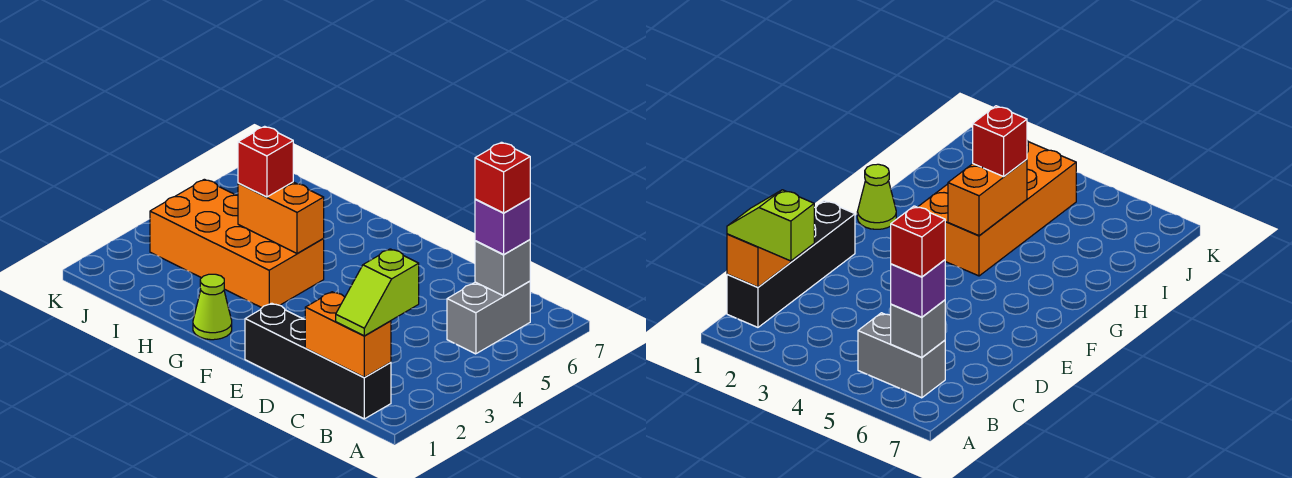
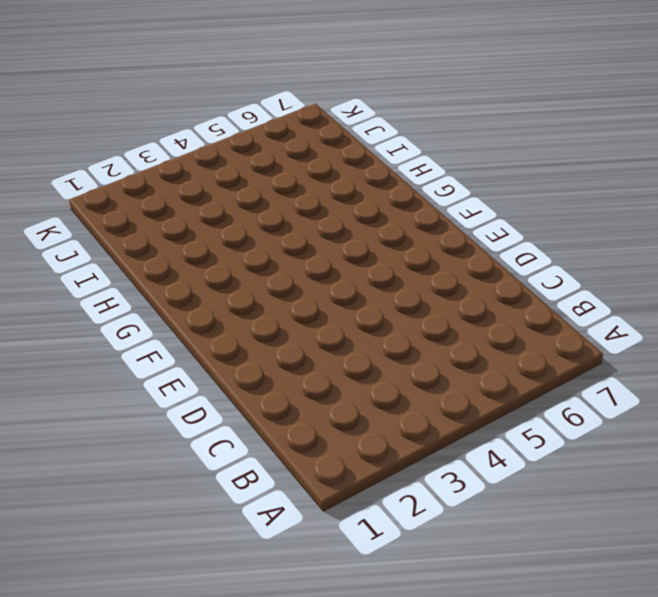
none -> black brick B1:E1 level 1
none -> grey brick B5:B6 level 1

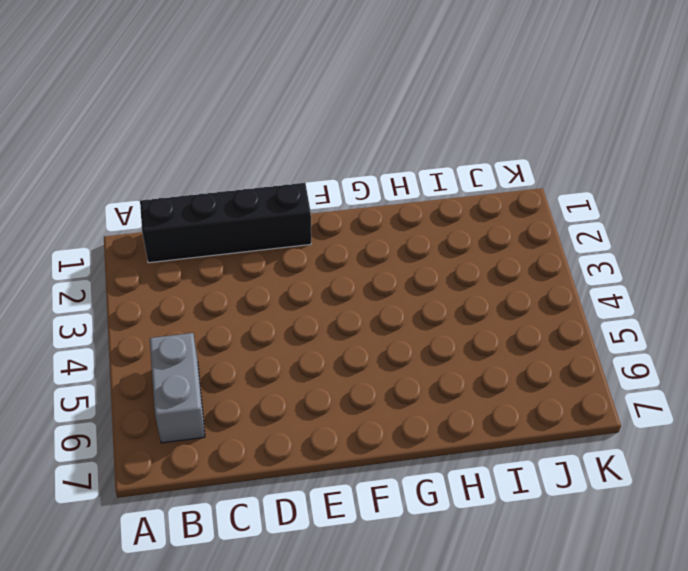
none -> lime cone G1 level 1
none -> orange brick G3:J4 level 1

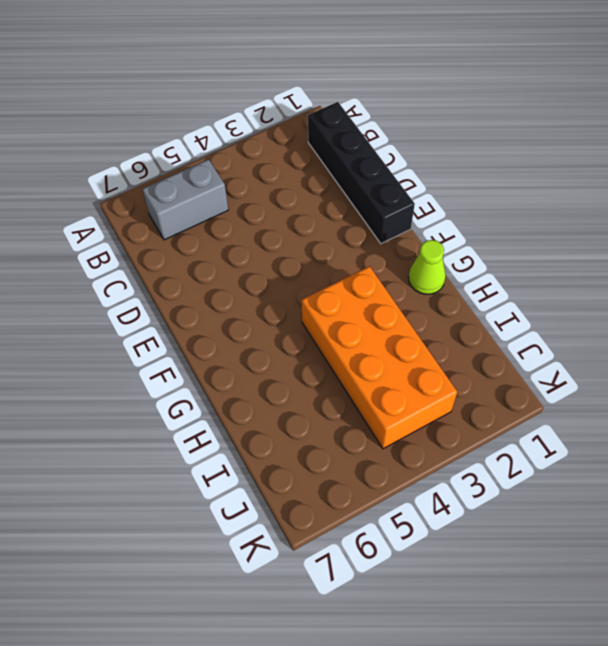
none -> orange brick B1:C1 level 2
none -> grey brick B6 level 2

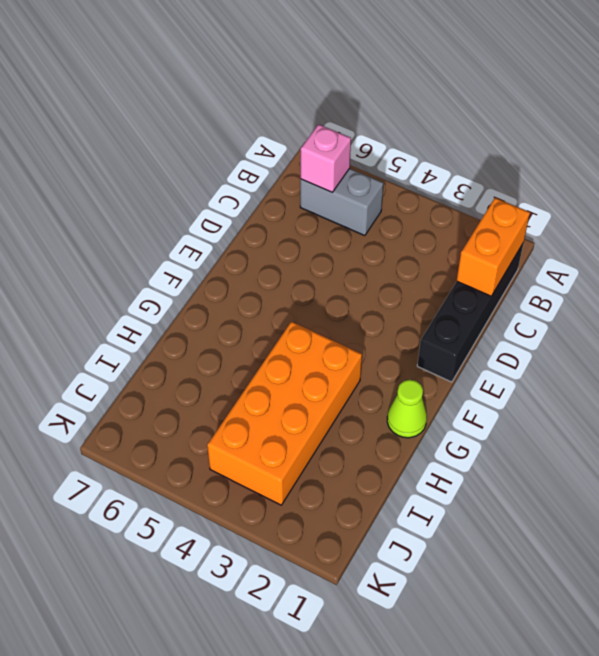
pink brick B6 level 2 -> grey brick B6 level 2
none -> orange brick G4:H4 level 2
none -> lime slope B1:B2 level 3 top 2

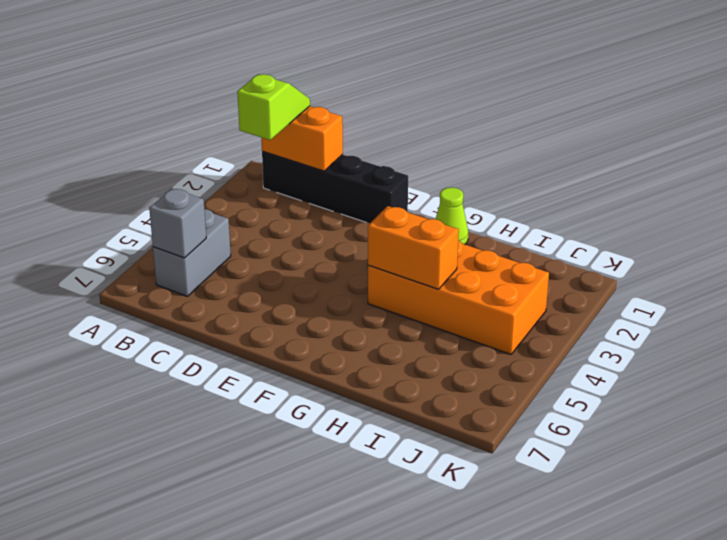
none -> purple brick B6 level 3
none -> red brick H4 level 3

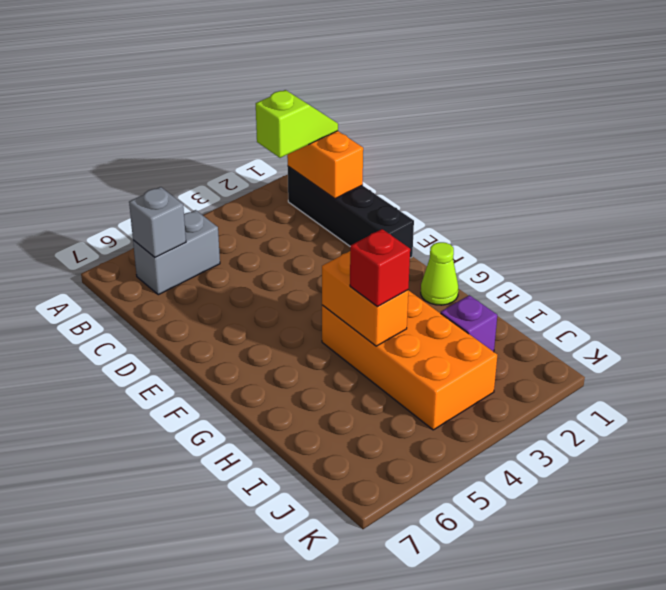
purple brick I2 level 1 -> purple brick B6 level 3
none -> red brick B6 level 4

